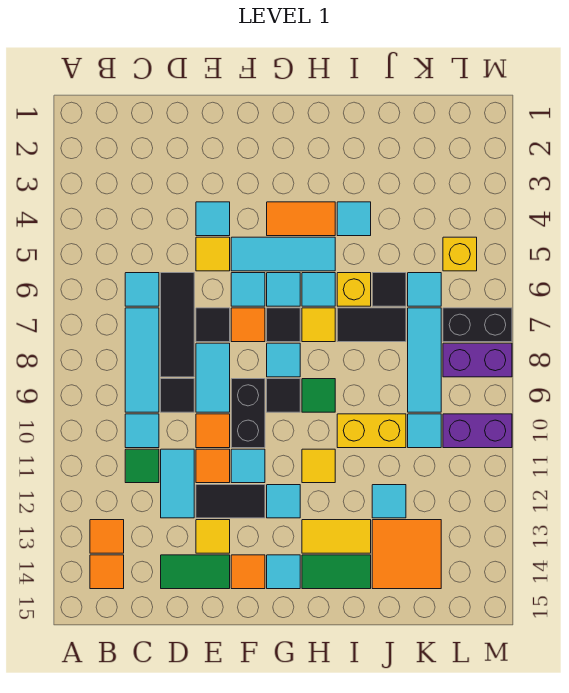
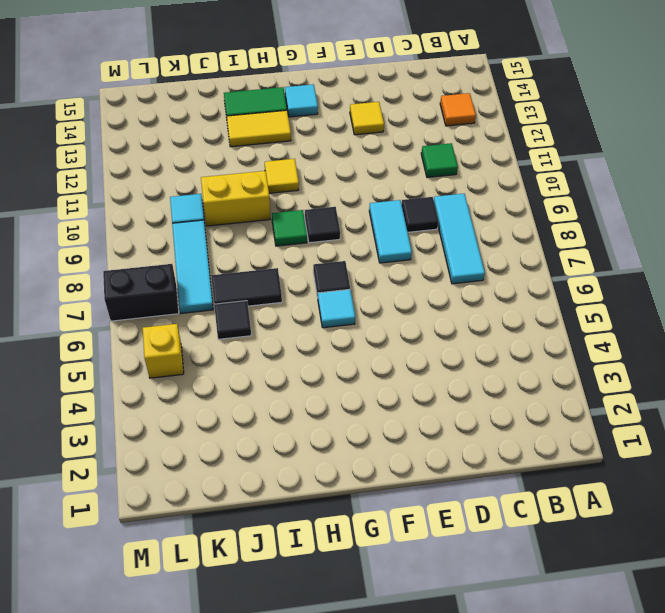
none -> orange tile B14 level 1
none -> cyan tile C6 level 1
none -> cyan tile C10 level 1
none -> black tile D6:D8 level 1

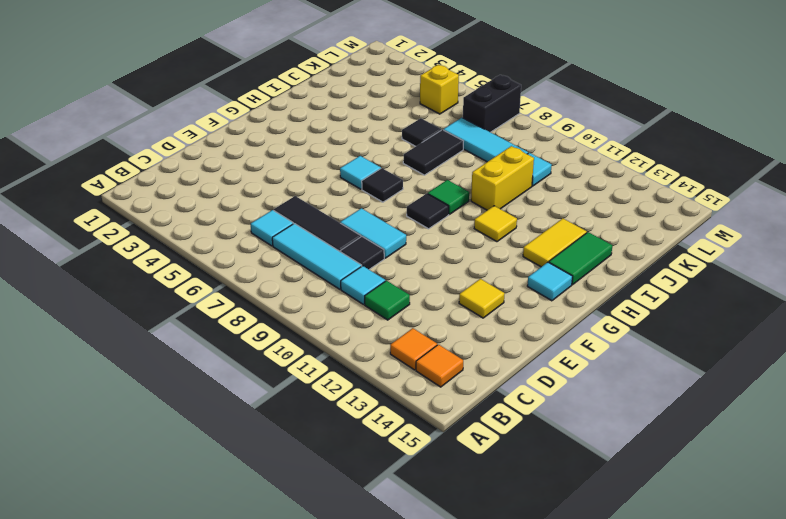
none -> cyan tile D11:D12 level 1
none -> green tile D14:E14 level 1
none -> cyan tile E4 level 1
none -> yellow tile E5 level 1

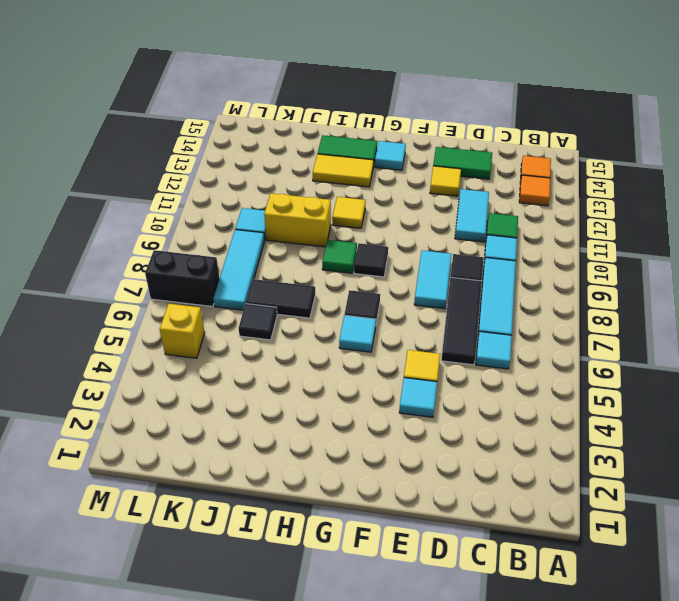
none -> black tile E7 level 1
none -> orange tile E10 level 1
none -> orange tile E11 level 1
none -> black tile E12:F12 level 1

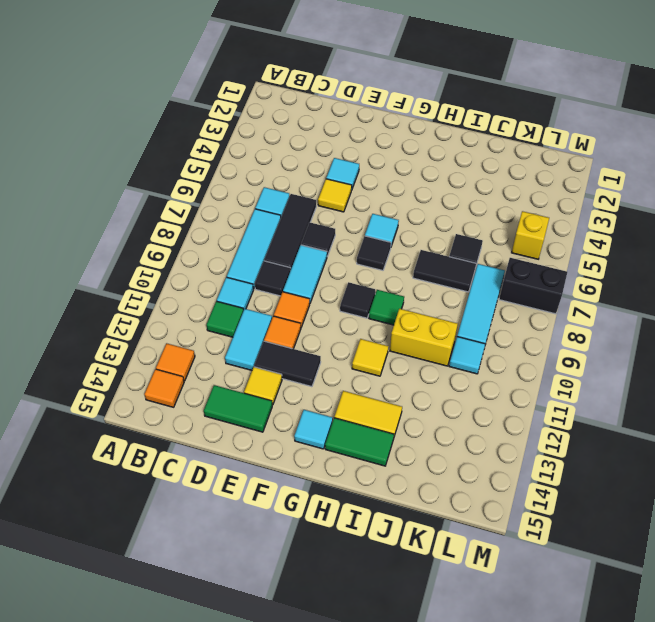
none -> cyan tile F5:H5 level 1
none -> cyan tile F6 level 1
none -> orange tile F7 level 1
none -> black brick F9:F10 level 1

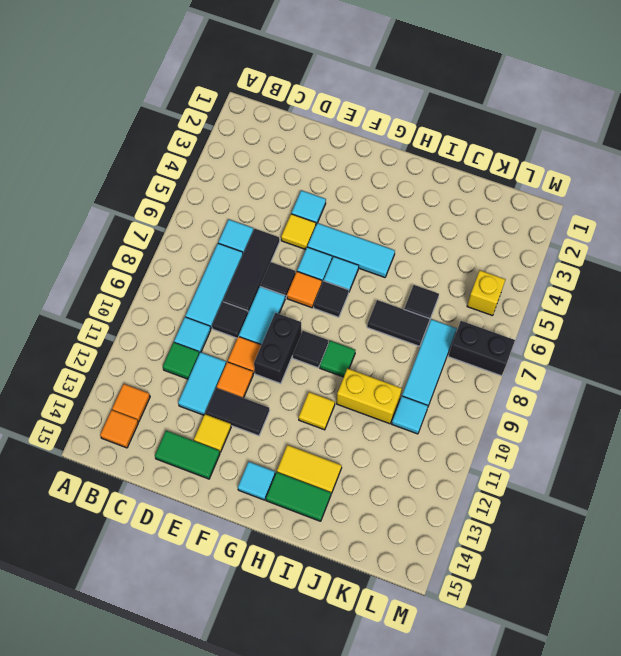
none -> cyan tile F11 level 1
none -> orange tile F14 level 1
none -> orange tile G4:H4 level 1
none -> cyan tile G8 level 1

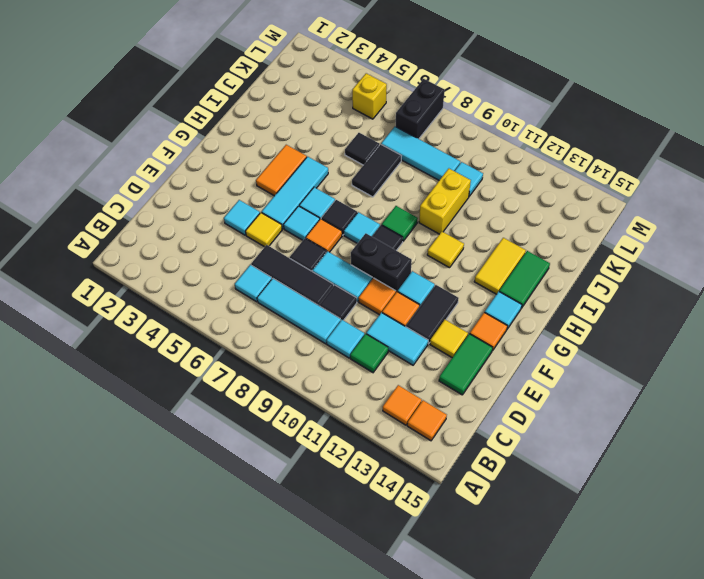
none -> cyan tile G12 level 1
none -> cyan tile H6 level 1
none -> yellow tile H7 level 1
none -> cyan tile I4 level 1

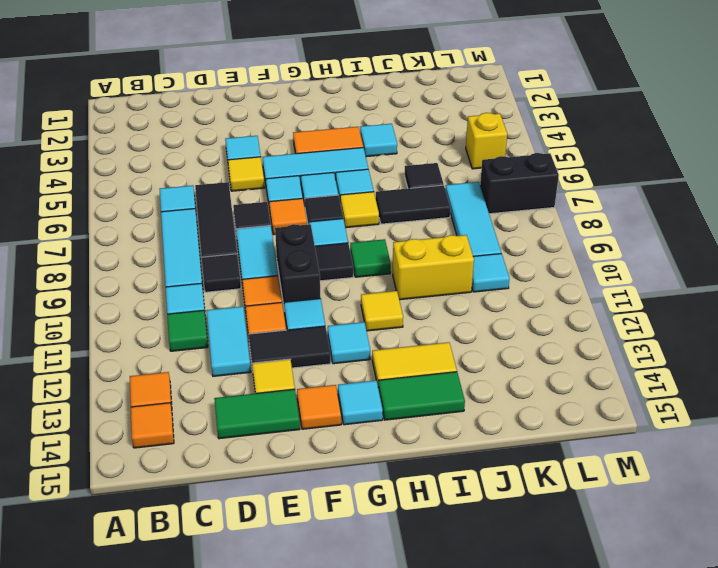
none -> yellow brick I6 level 1
none -> cyan tile J12 level 1
none -> orange tile J13:K14 level 1
none -> cyan tile K6 level 1

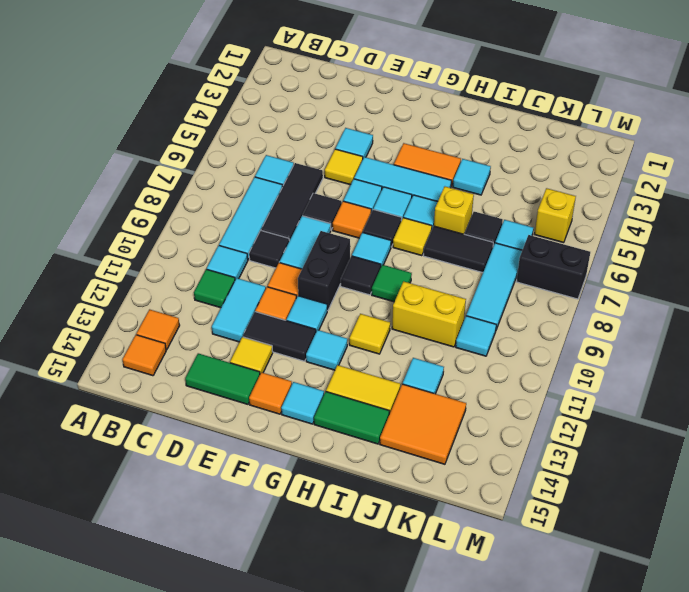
none -> purple brick L8:M8 level 1
none -> purple brick L10:M10 level 1

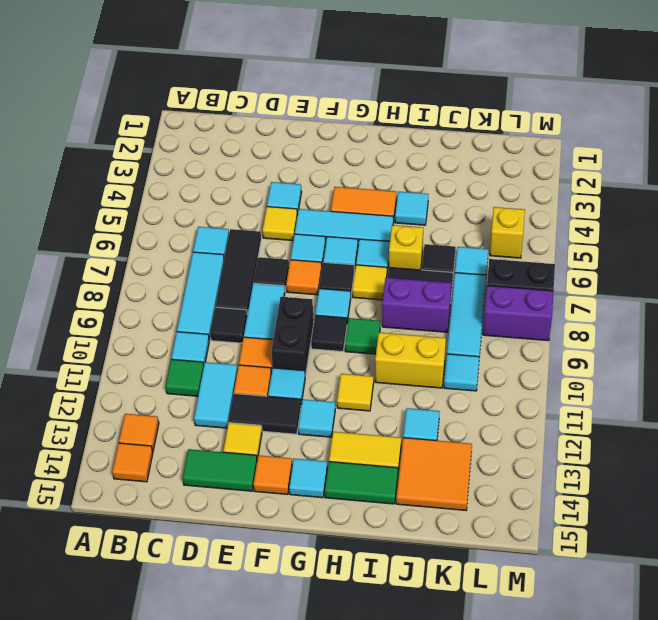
purple brick I8:J8 level 1 -> purple brick L10:M10 level 1

